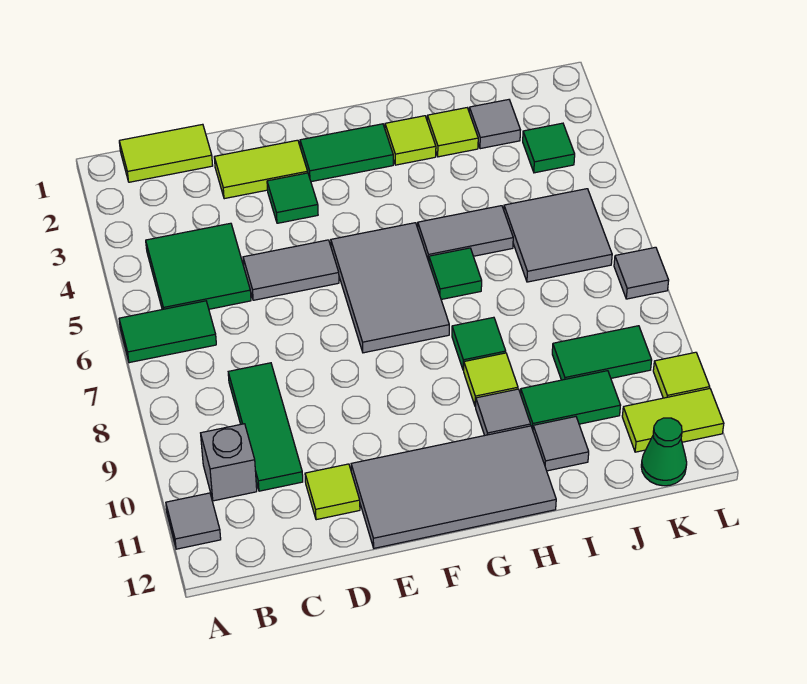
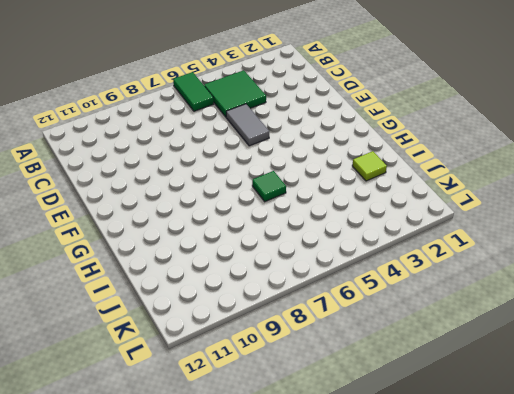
none -> grey tile A11 level 1
none -> lime tile B1:C1 level 1
none -> grey brick B10 level 1
none -> green tile C8:C10 level 1

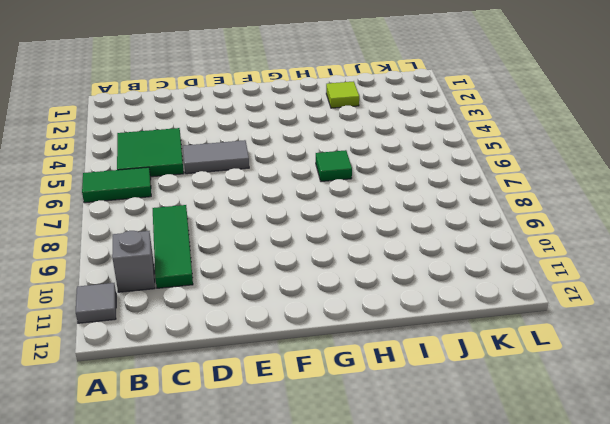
none -> lime tile B1:C1 level 1
none -> lime tile D2:E2 level 1
none -> lime tile D11 level 1
none -> green tile E3 level 1

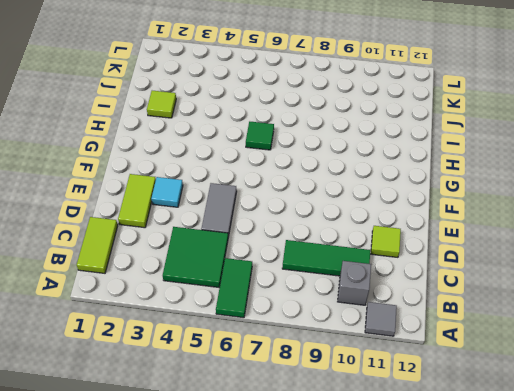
cyan tile E3 level 1 -> green tile E3 level 1
none -> grey tile E11:H12 level 1
none -> green tile F2:G2 level 1
none -> grey tile F5:G7 level 1
none -> lime tile H2 level 1

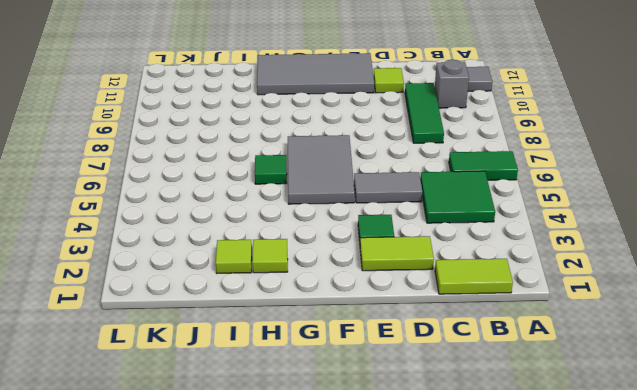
none -> green tile F2:G2 level 1
none -> grey tile H5:I5 level 1
none -> green tile H8 level 1
none -> lime tile H9 level 1

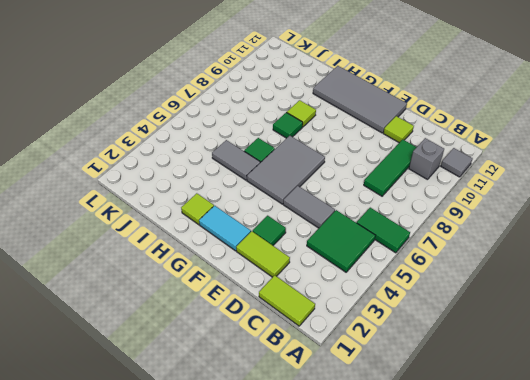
cyan tile F2:G2 level 1 -> green tile F2:G2 level 1
none -> grey tile H10 level 1
none -> lime tile I2 level 1
none -> green tile I10:J10 level 1
none -> grey tile I11 level 1

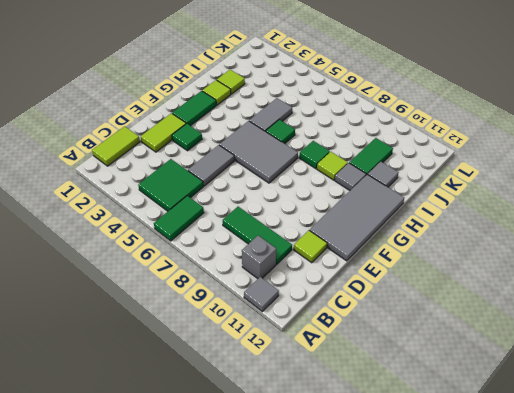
none -> grey tile J2 level 1
none -> grey tile J5:K6 level 1
none -> green tile J9:K9 level 1
none -> green tile K3 level 1

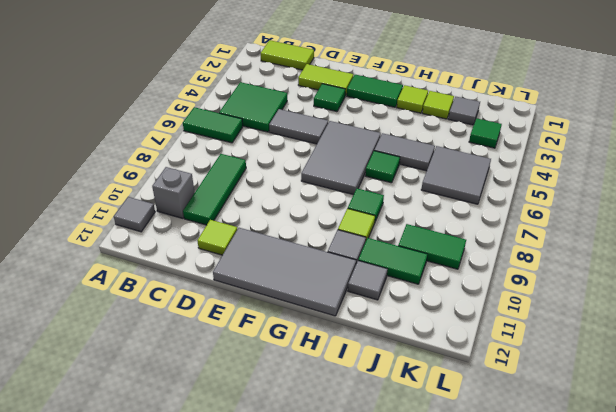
none -> lime tile K11:L11 level 1
none -> green cone K12 level 1
none -> grey tile L7 level 1
none -> lime tile L10 level 1

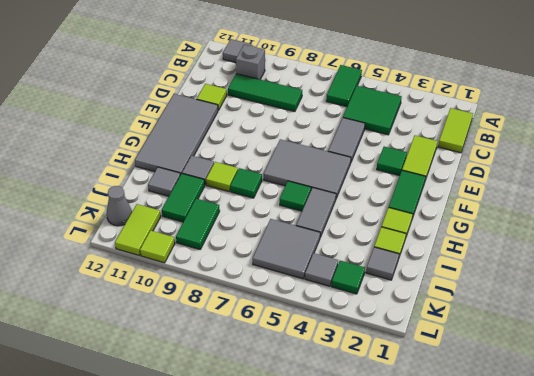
grey tile K4 level 1 -> grey tile L7 level 1
grey cone K12 level 1 -> green cone K12 level 1

